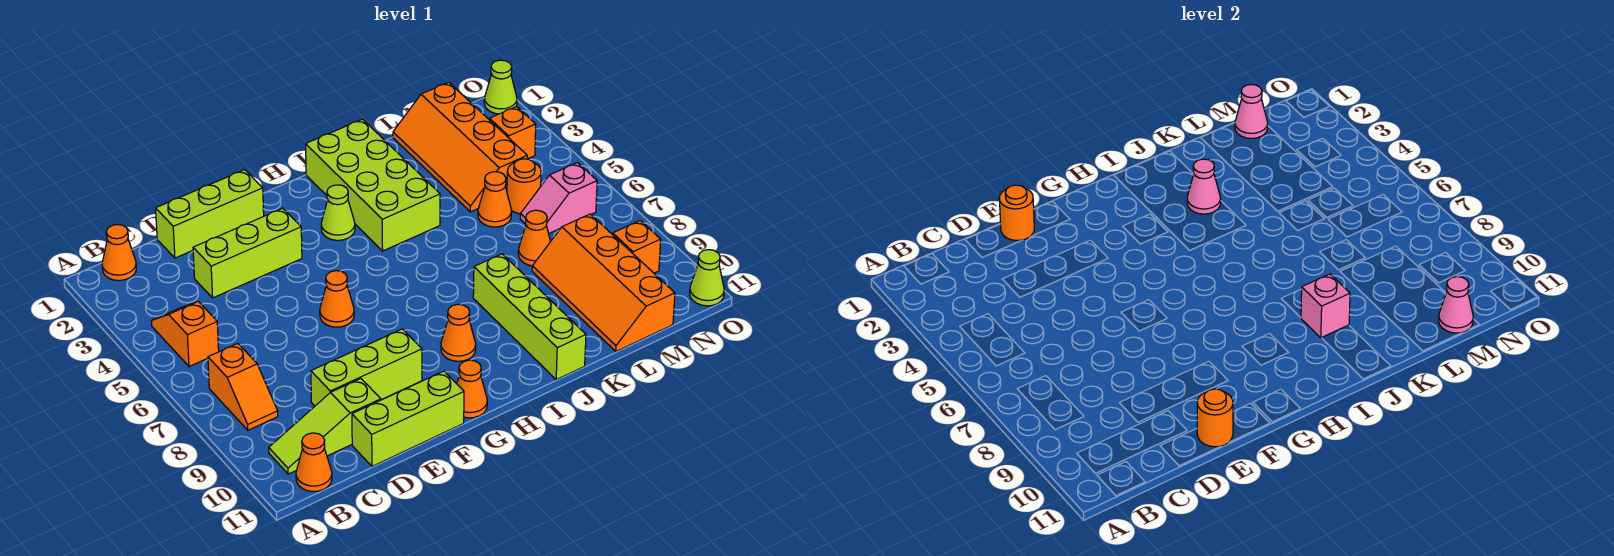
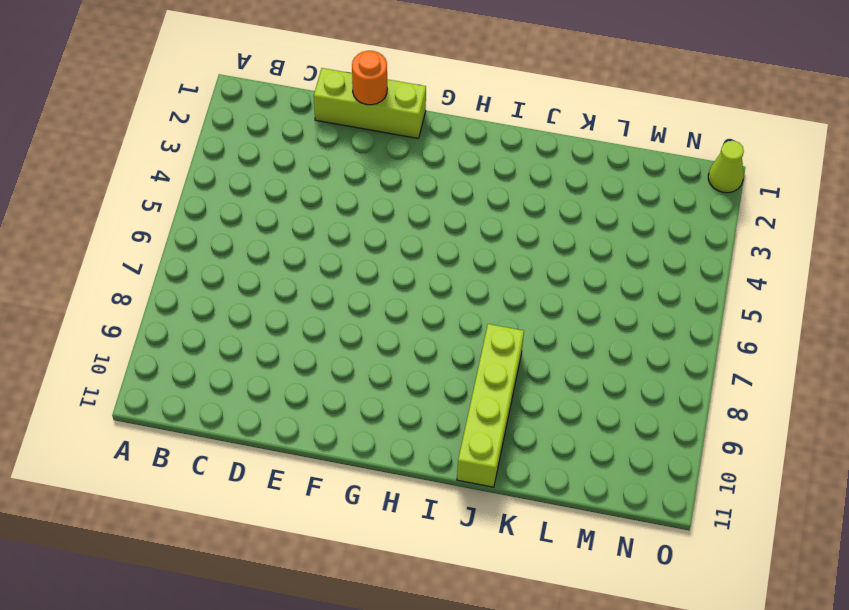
none -> orange cone B1 level 1
none -> orange slope B4:B5 level 1 top 5
none -> orange slope B7:B8 level 1 top 7
none -> lime slope B10:D10 level 1 top D

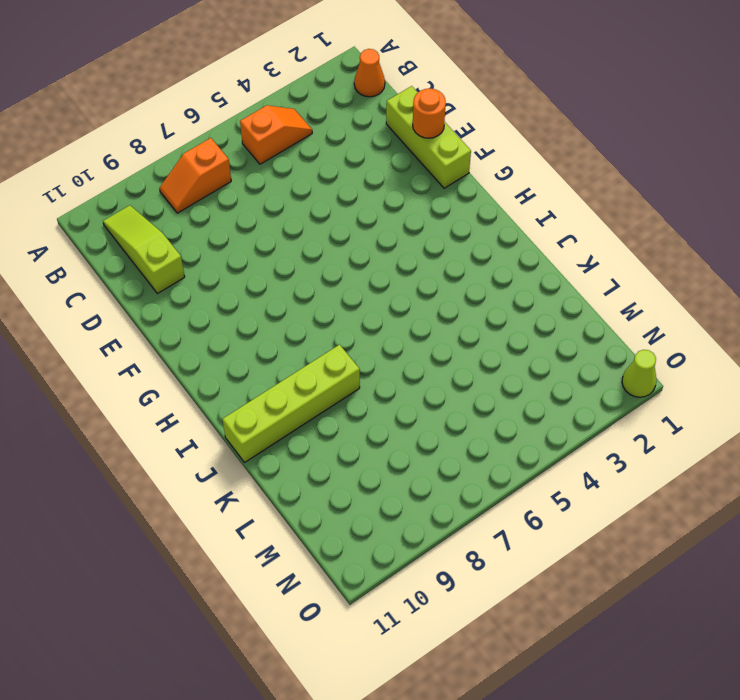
none -> orange cone B11 level 1
none -> lime brick D3:F3 level 1
none -> lime brick D9:F9 level 1
none -> lime brick D11:F11 level 1

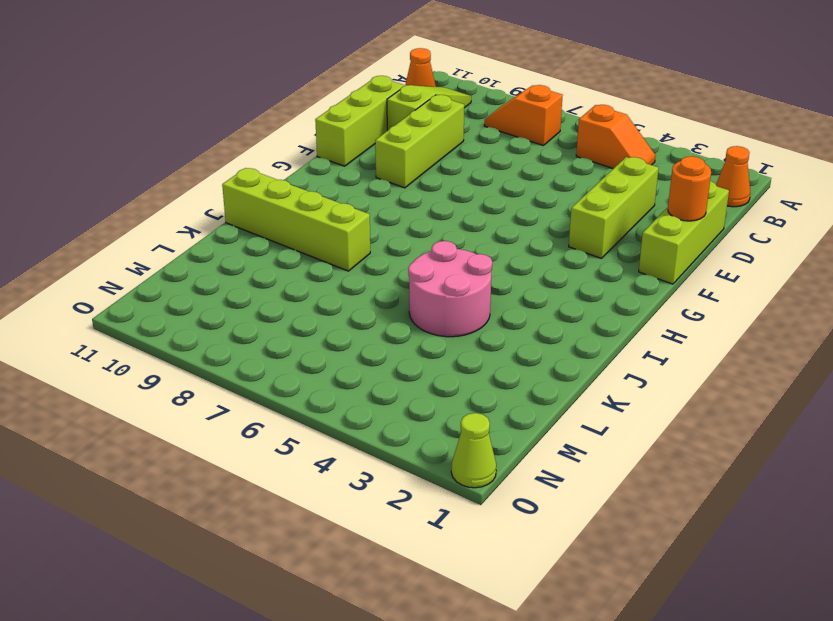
pink round brick J4:K5 level 1 -> lime brick I1:J4 level 1
none -> orange cone F6 level 1
none -> orange cone G11 level 1
none -> lime cone H3 level 1
none -> orange cone H9 level 1

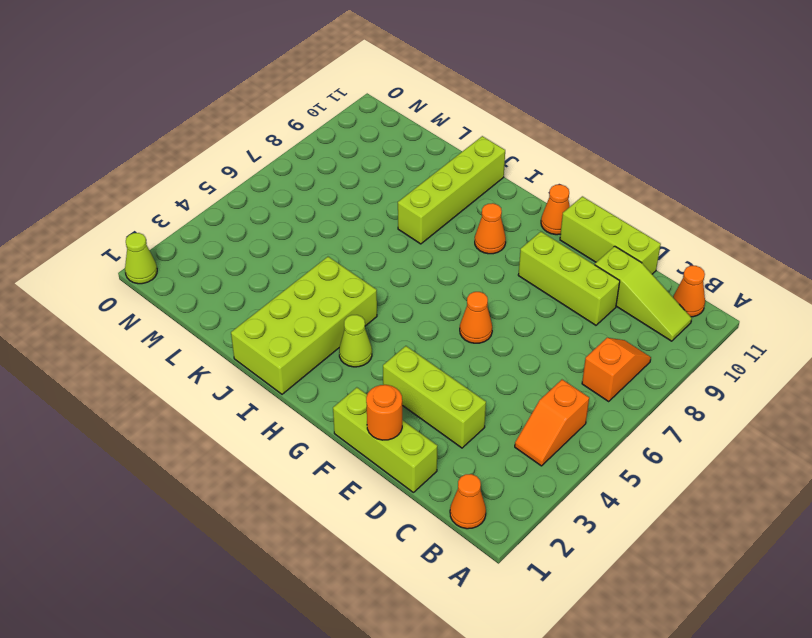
none -> orange slope L1:M4 level 1 top M
none -> orange cone L5 level 1
none -> orange cone L7 level 1
none -> orange slope L8:M11 level 1 top M

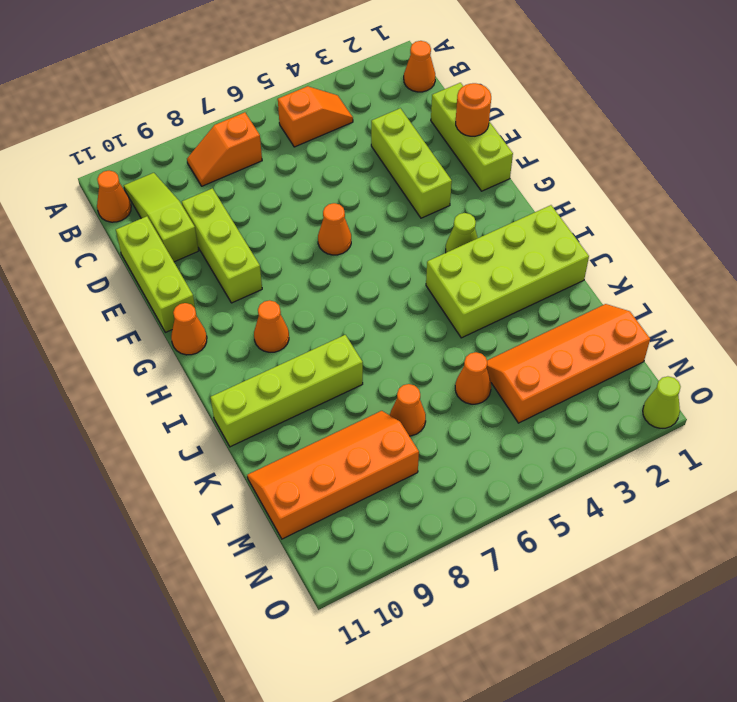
none -> orange round brick M5 level 1
none -> pink slope M6:N6 level 1 top N
none -> orange brick N3 level 1
none -> orange brick N9 level 1

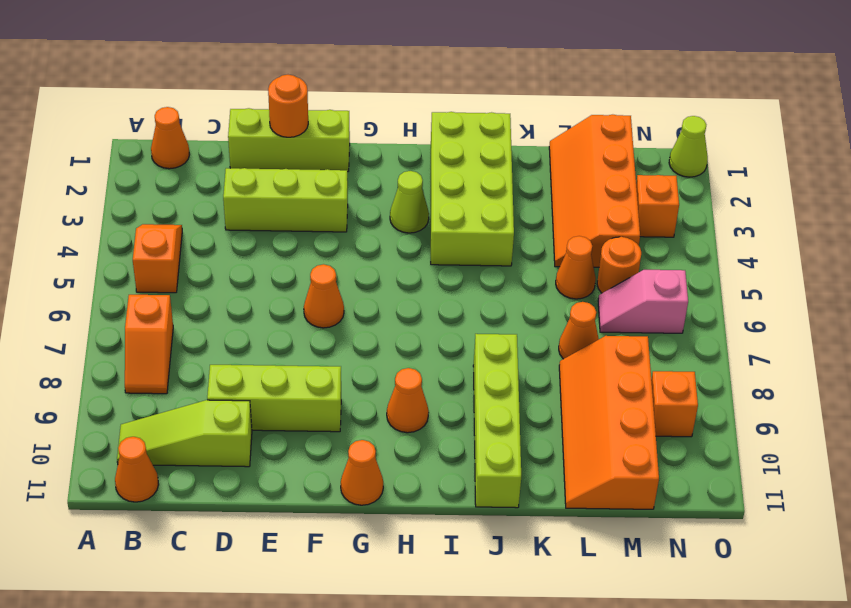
none -> lime brick D11:F11 level 1
none -> lime cone O11 level 1
none -> orange round brick E11 level 2
none -> pink cone J3 level 2

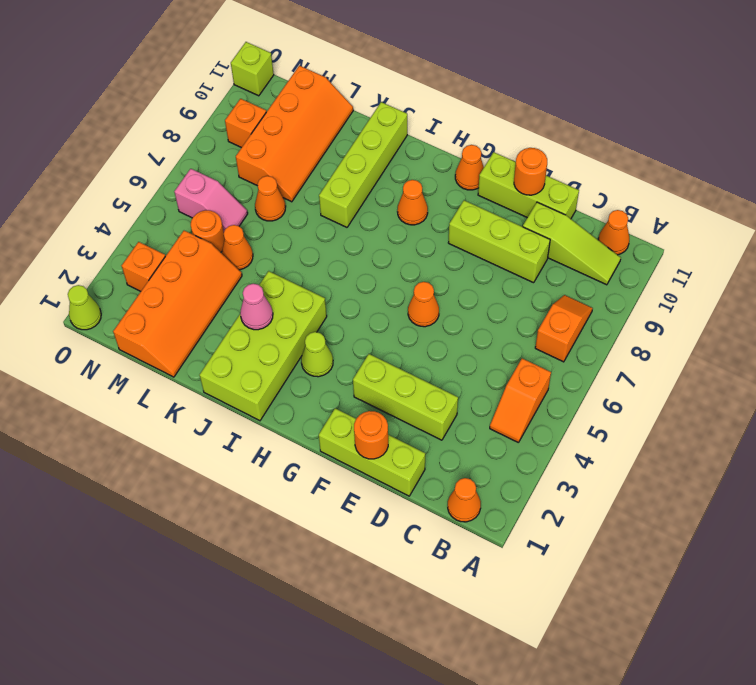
lime brick O11 level 1 -> lime cone O11 level 1
none -> pink brick J9 level 2
none -> pink cone M1 level 2
none -> pink cone M11 level 2

